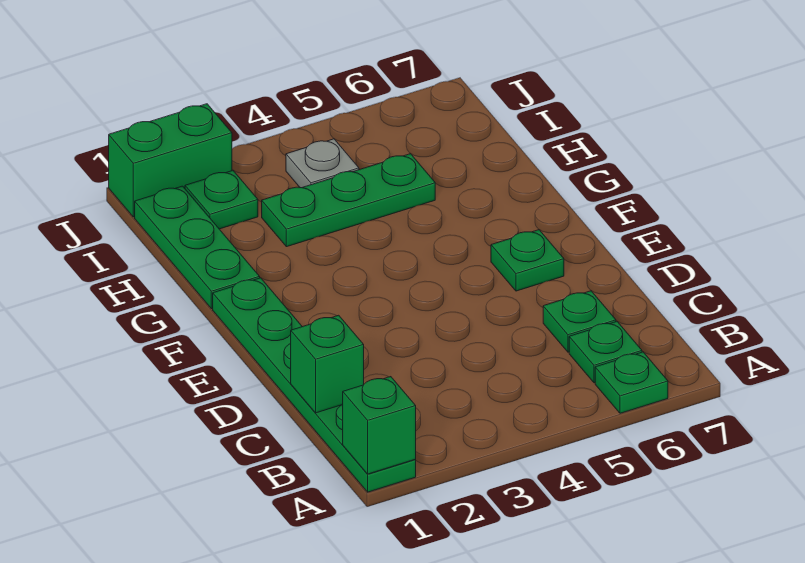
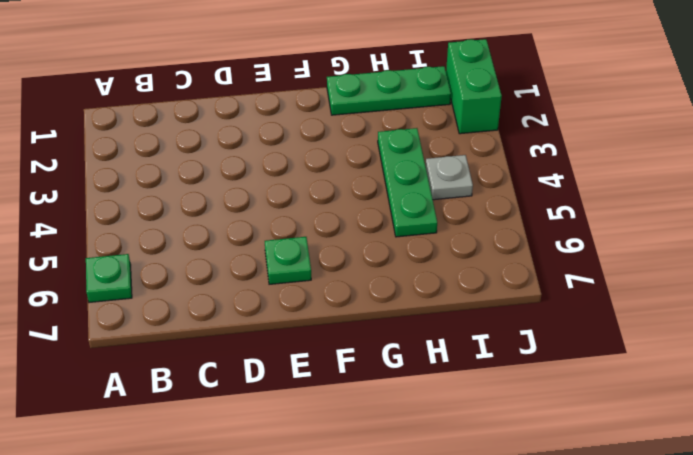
none -> green plate A1:F1 level 1
none -> green plate B6 level 1
none -> green plate C6 level 1

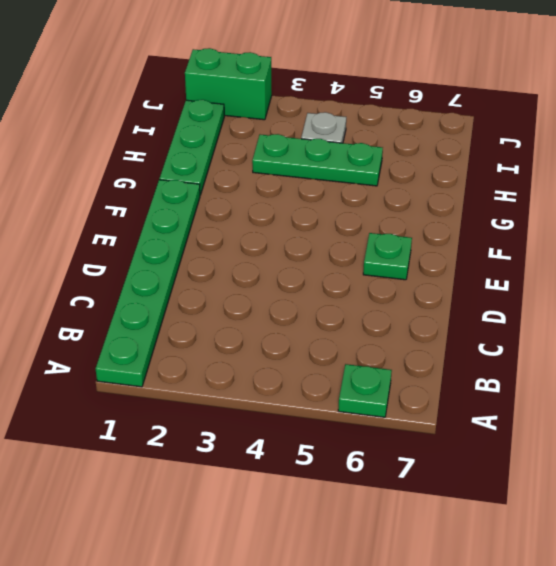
none -> green plate B6 level 1
none -> green plate C6 level 1
none -> green plate I2 level 1

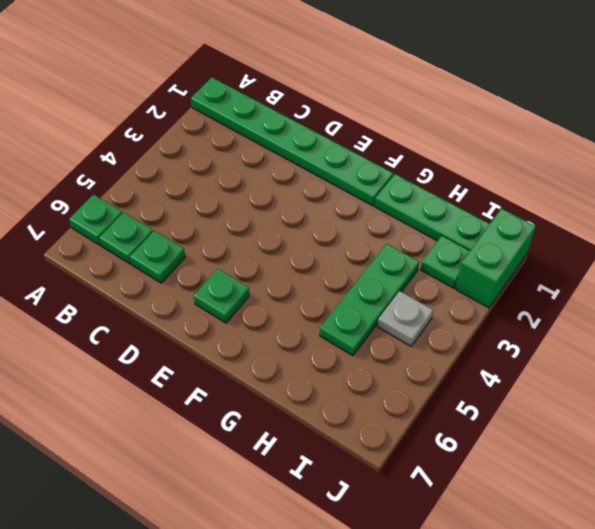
none -> green brick A1 level 2
none -> green brick C1 level 2

